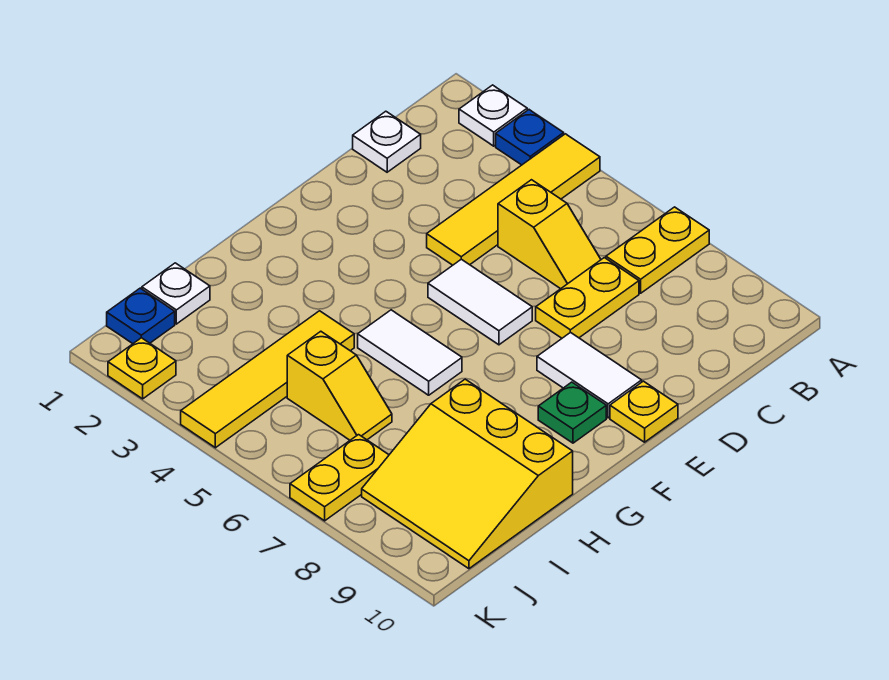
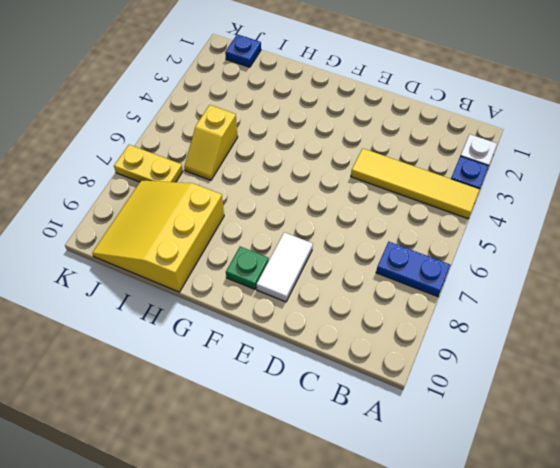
blue plate A7:B7 level 1 -> yellow plate A7:B7 level 1
none -> white plate C1 level 1
none -> yellow slope C5:C6 level 1 top 5
none -> yellow plate C7:D7 level 1

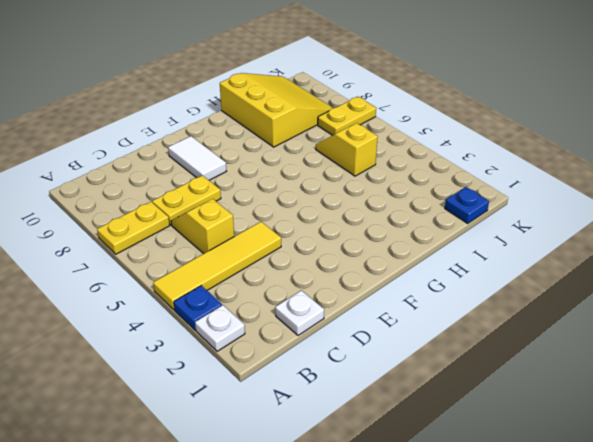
none -> white tile E5:E6 level 1
none -> yellow plate E10 level 1
none -> green plate F9 level 1

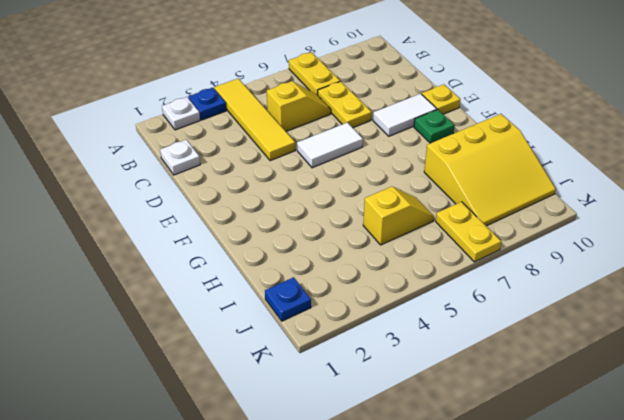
none -> white tile G5:G6 level 1
none -> yellow tile H4:K4 level 1
none -> white plate I1 level 1

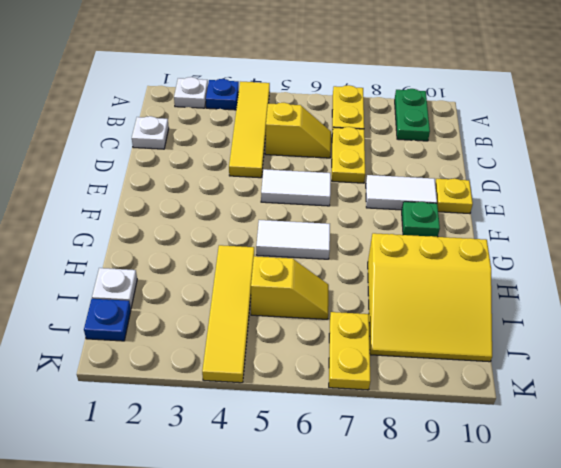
green plate A9:B9 level 1 -> none
none -> yellow plate K2 level 1

